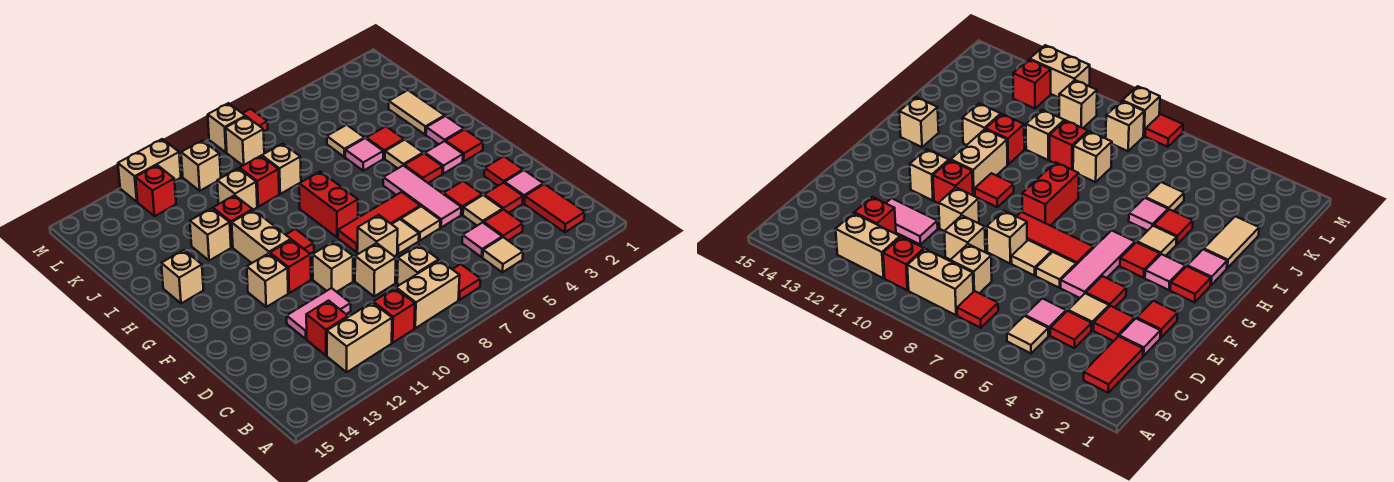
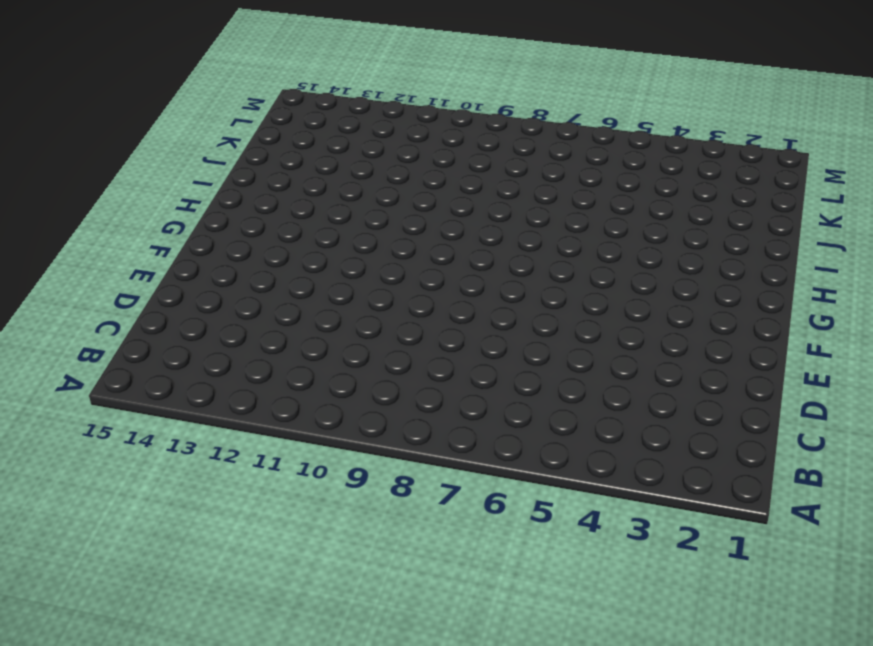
none -> red tile B2:C2 level 1
none -> tan tile B5 level 1
none -> red tile B7 level 1
none -> tan brick B8:B9 level 1

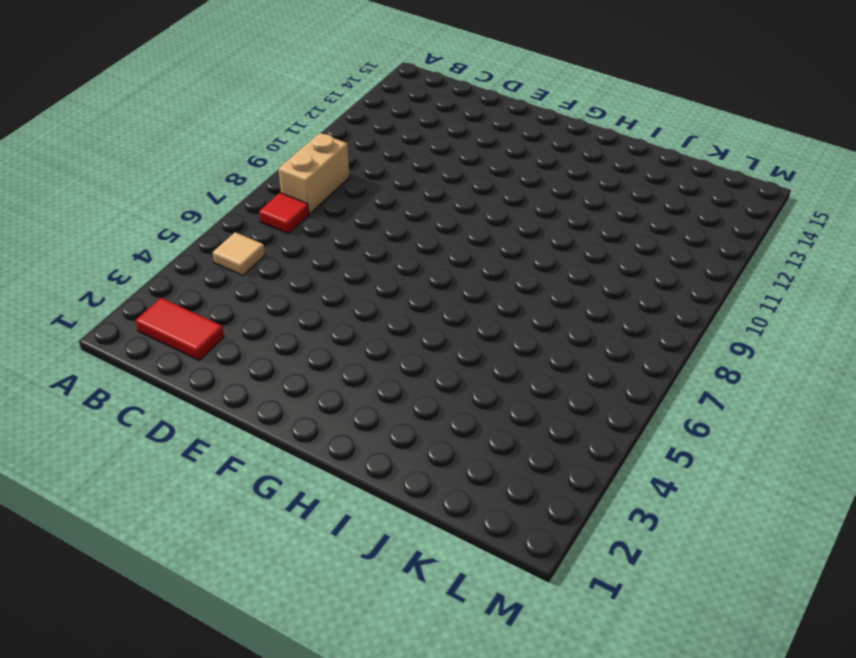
none -> red brick B10 level 1
none -> tan brick B11:B12 level 1
none -> red tile C4 level 1
none -> pink tile C5 level 1

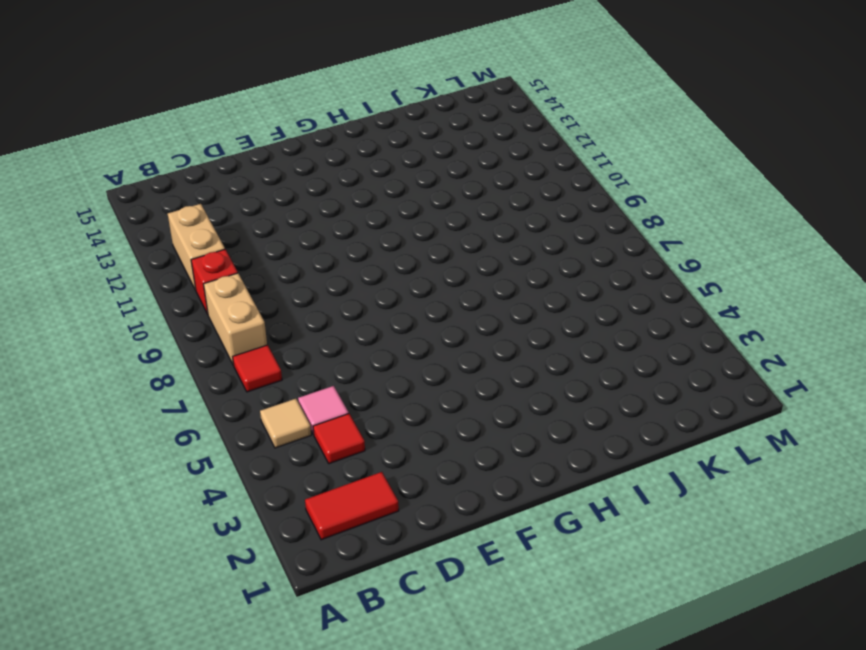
none -> tan brick C8 level 1
none -> red brick C12 level 1
none -> pink tile D2 level 1
none -> red tile D3 level 1

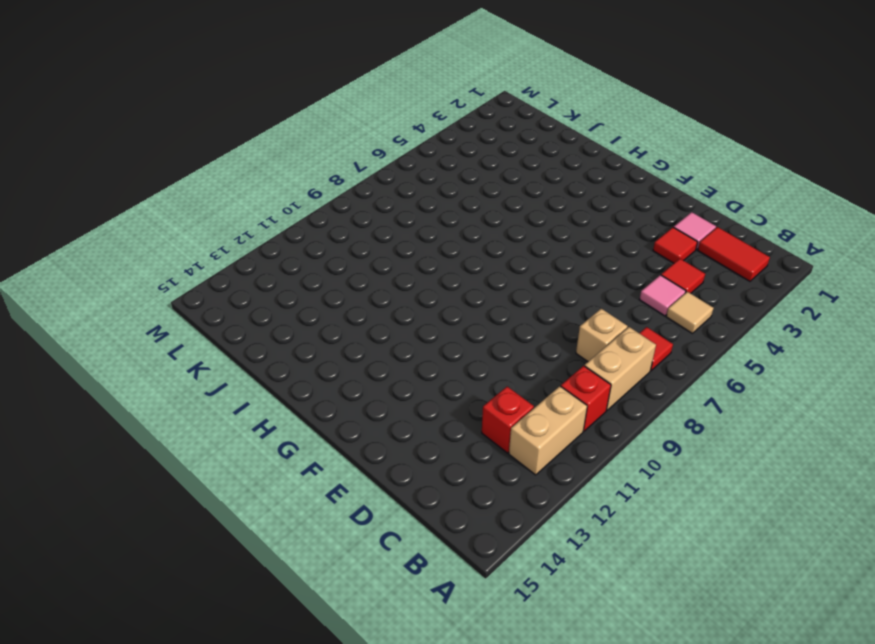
none -> tan tile D4 level 1
none -> tan brick D9 level 1
none -> pink tile D11:D12 level 1
none -> red tile E2 level 1

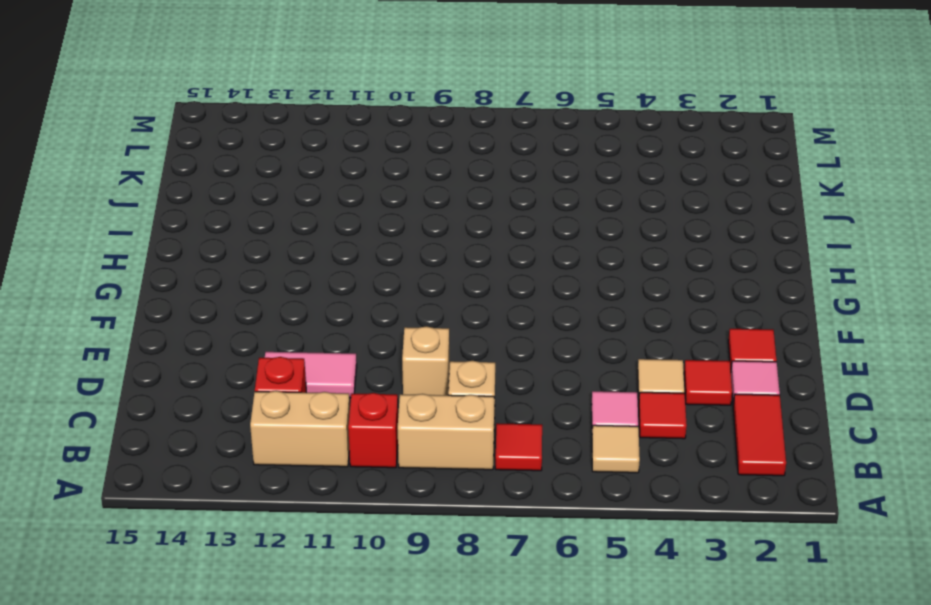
none -> red tile E4 level 1
none -> pink tile E5:G5 level 1
none -> tan tile E6 level 1
none -> tan tile E7 level 1

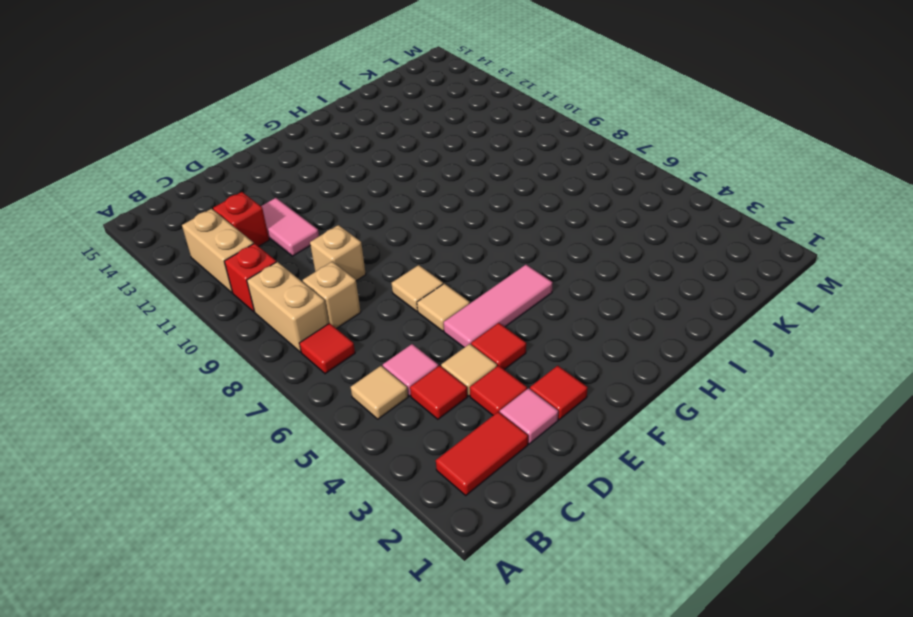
none -> tan brick E8 level 1
none -> tan brick E10 level 1
none -> red tile F6:F8 level 1
none -> red brick F11 level 1

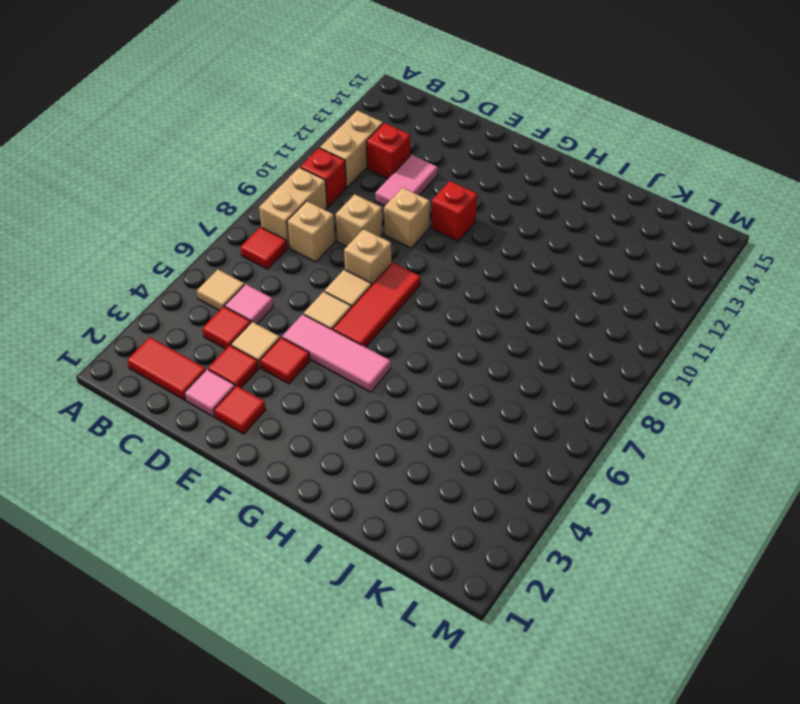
none -> tan brick F12 level 1
none -> red tile G2 level 1
none -> pink tile G3 level 1
none -> red tile G4 level 1

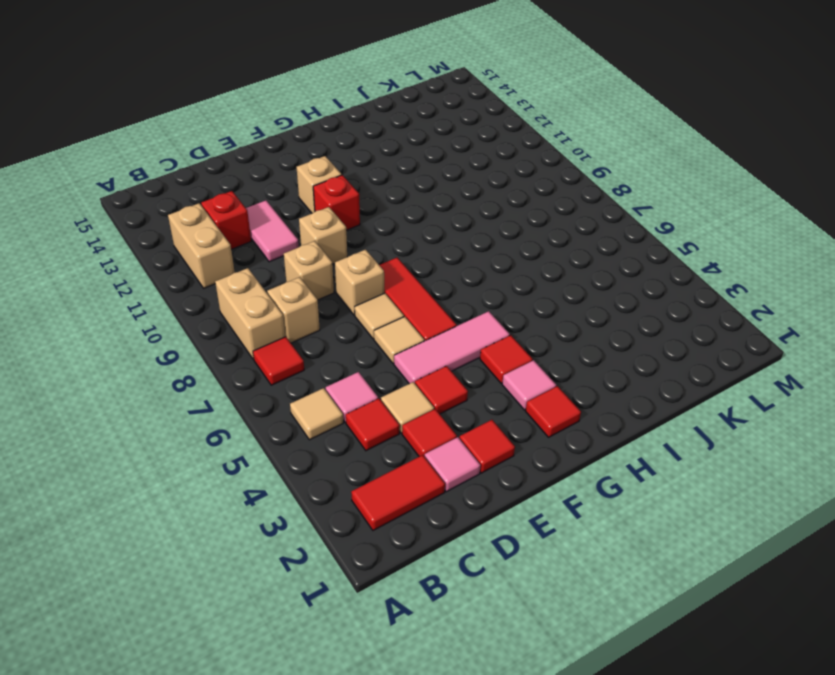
none -> red brick B10 level 1
none -> red brick G8:H8 level 1
none -> red tile G10 level 1
none -> tan brick G11:H11 level 1

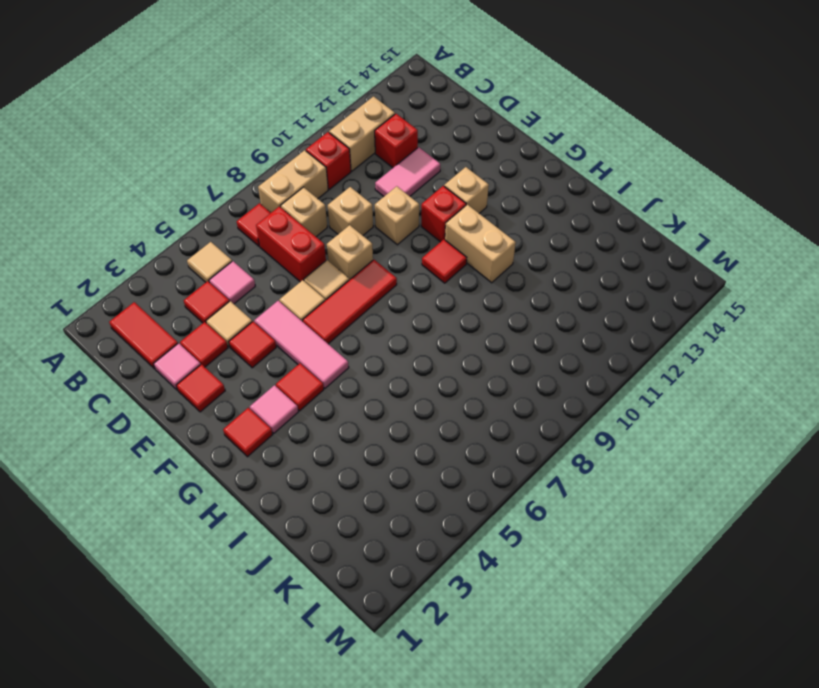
red brick C7:D7 level 1 -> red brick G8:H8 level 1
none -> pink tile H2 level 1
none -> tan tile H4 level 1
none -> tan brick H14 level 1
none -> tan tile I2:J2 level 1

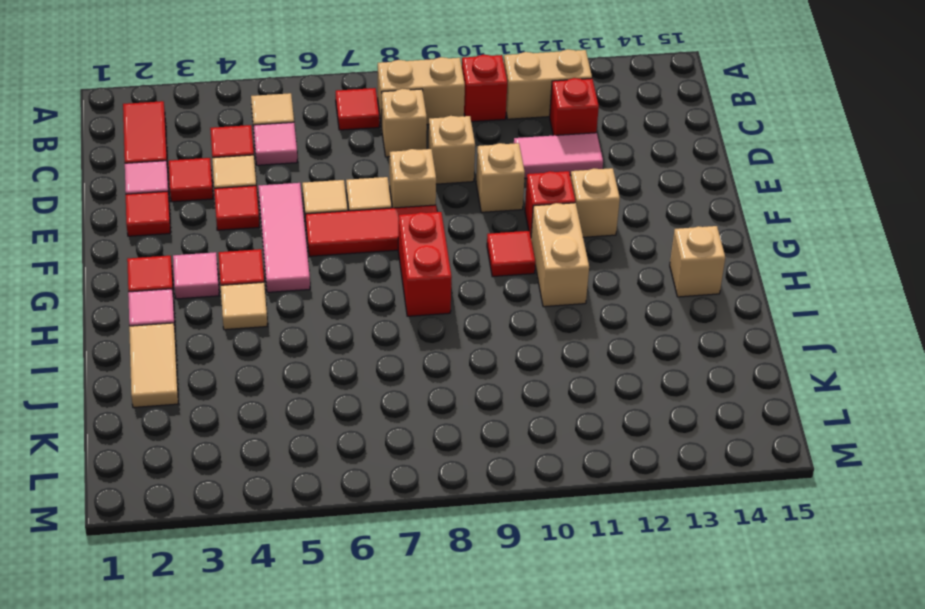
none -> red tile I4 level 1
none -> pink tile I5 level 1
none -> red brick I11 level 1
none -> tan brick I12 level 1

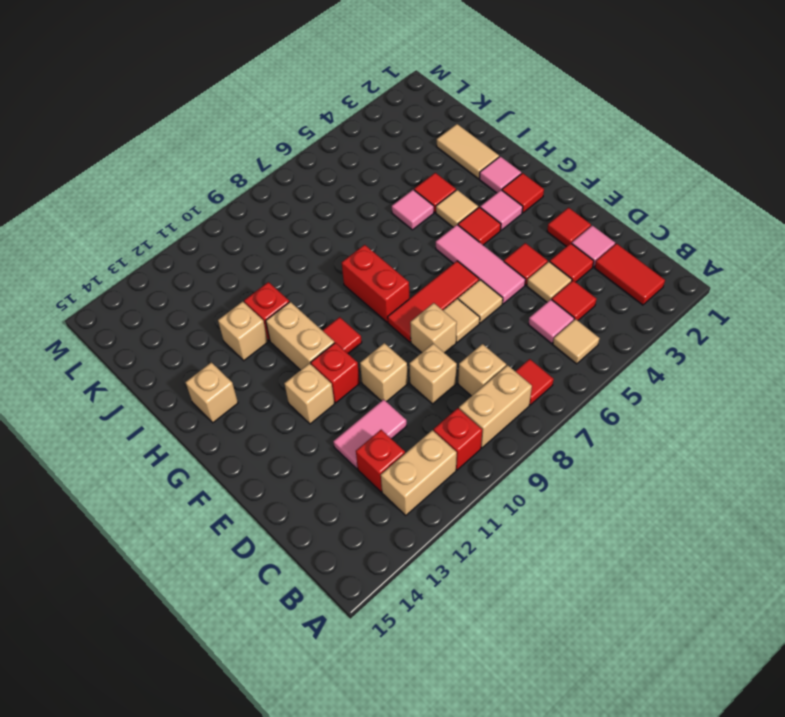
none -> tan tile J5 level 1
none -> tan brick J8 level 1
none -> red brick J9 level 1
none -> tan brick J10 level 1

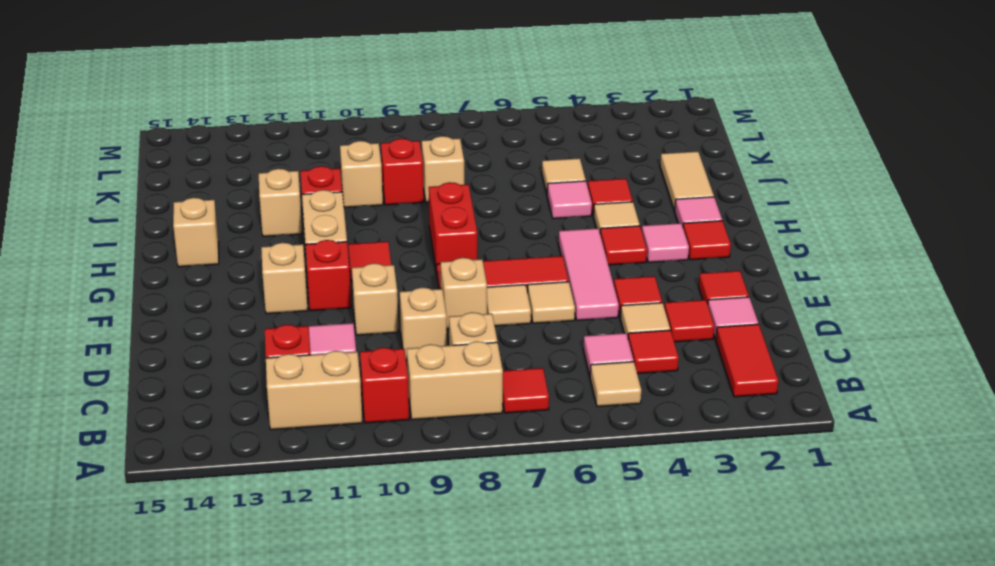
none -> tan brick L8 level 1
none -> tan brick L10 level 1
none -> red brick L12 level 1
none -> red tile M7 level 1

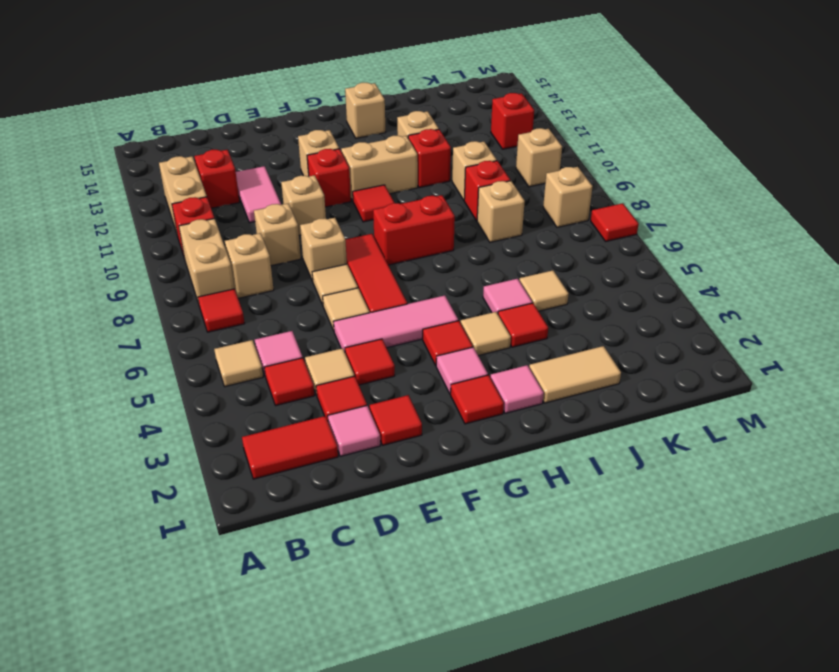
none -> tan brick M8 level 1
none -> tan brick M11:M12 level 1

